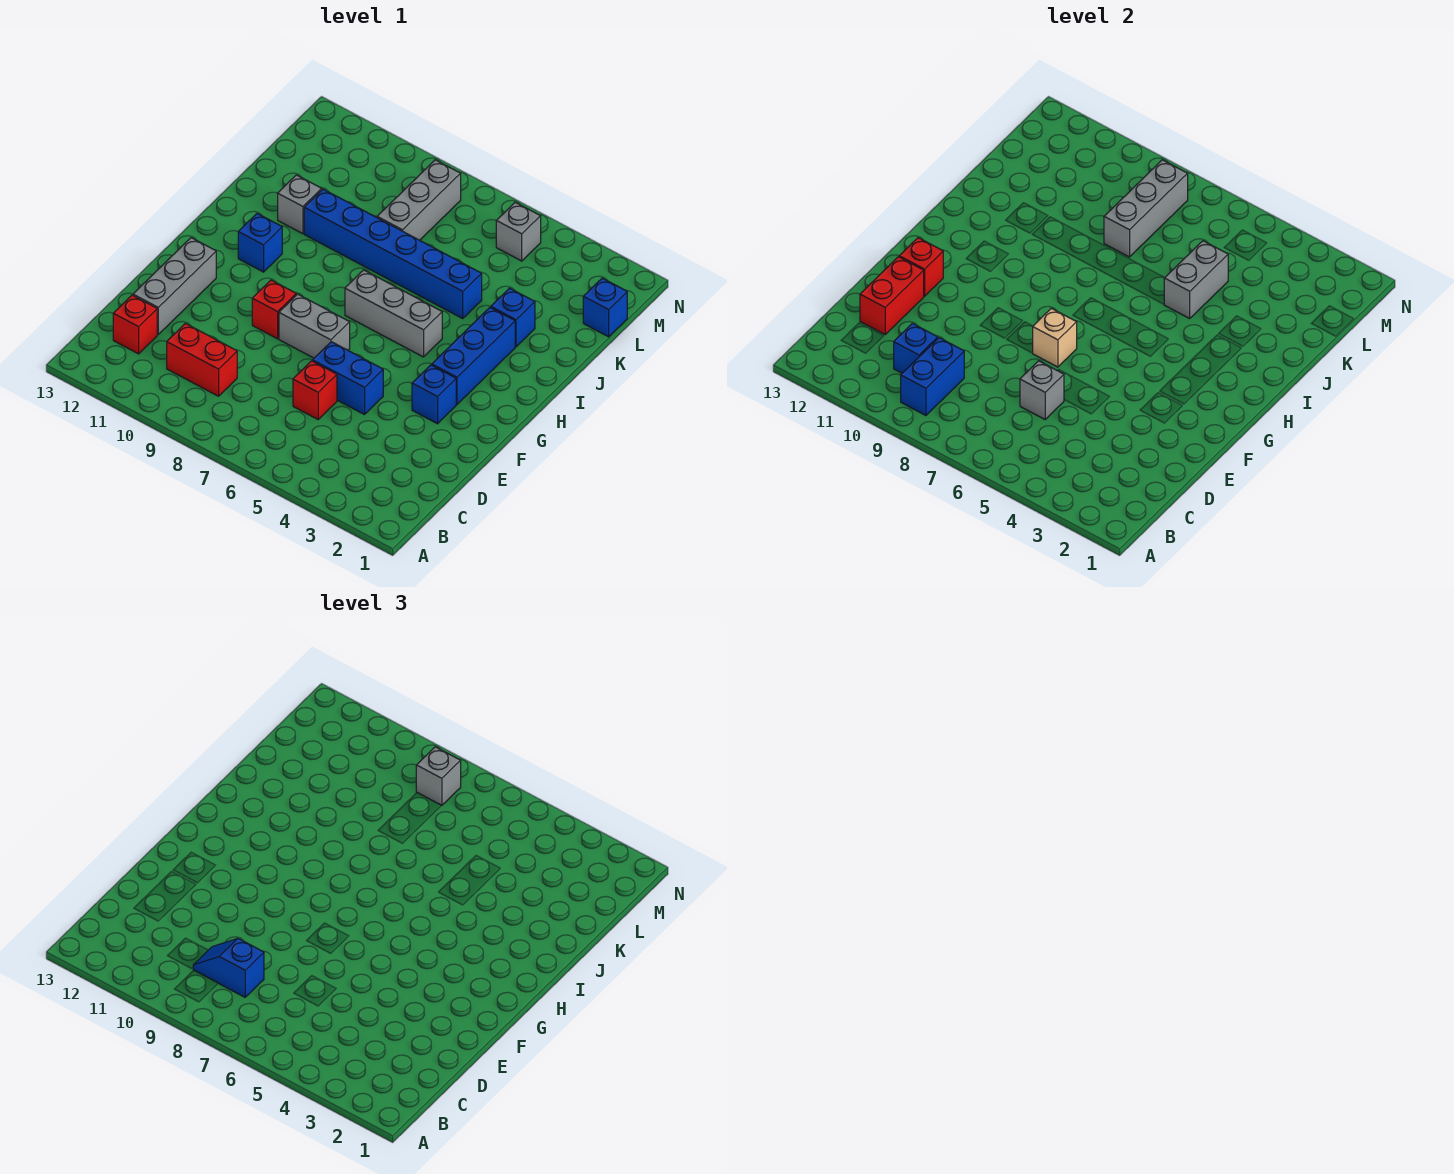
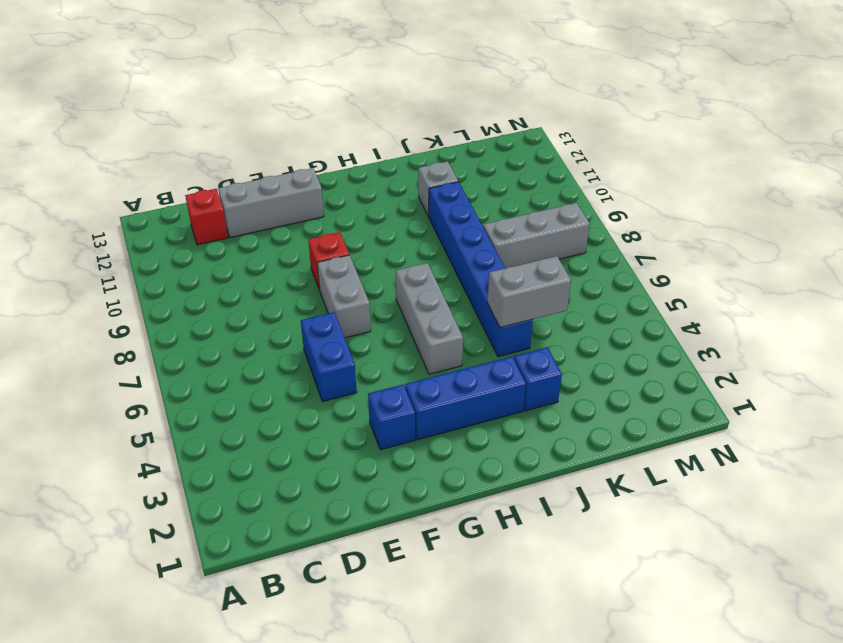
none -> red brick C9:C10 level 1
none -> red brick D6 level 1
none -> blue brick H11 level 1

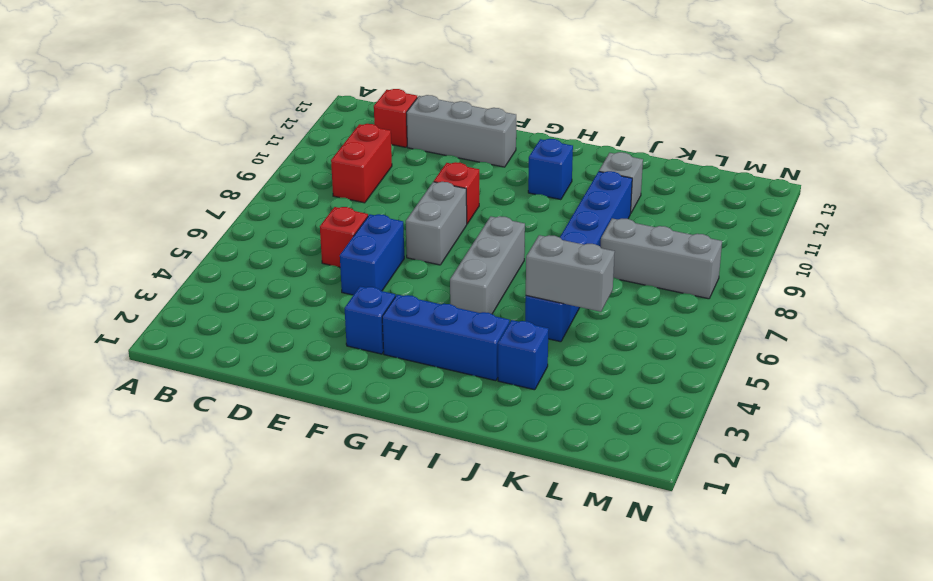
none -> blue brick L1 level 1
none -> grey brick M5 level 1
none -> blue brick B9:C9 level 2

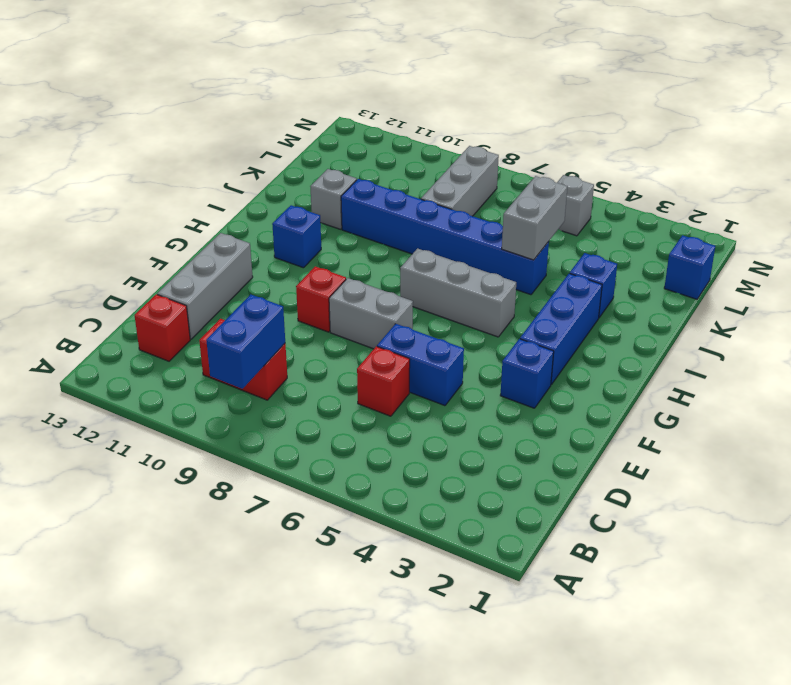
none -> blue brick C10 level 2
none -> grey brick D6 level 2
none -> red brick D12:E12 level 2

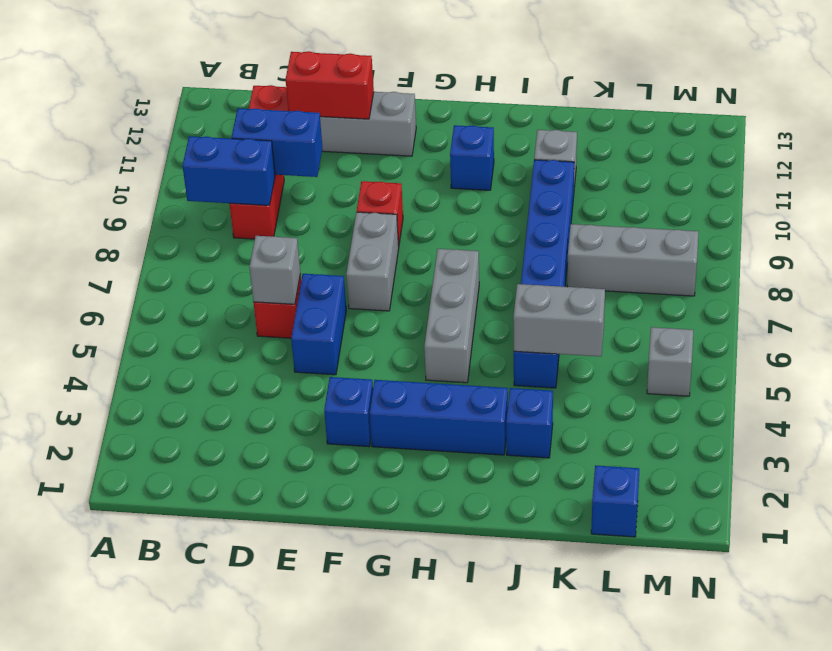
blue brick C10:D10 level 2 -> blue brick C10 level 2
none -> tan brick F7 level 2
none -> red brick F12 level 2
none -> grey brick K8:M8 level 2

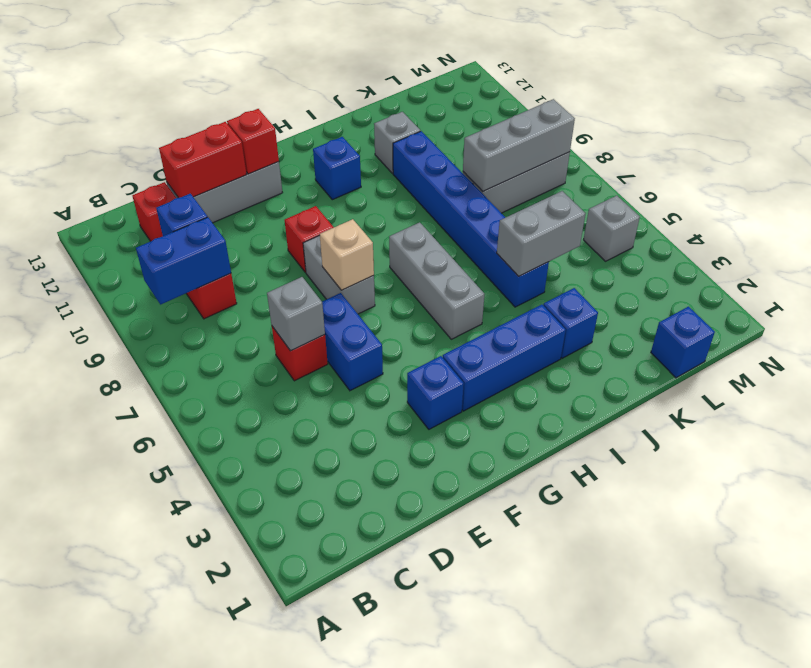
none -> blue slope C8:C9 level 3 top 8
none -> grey brick M8 level 3

